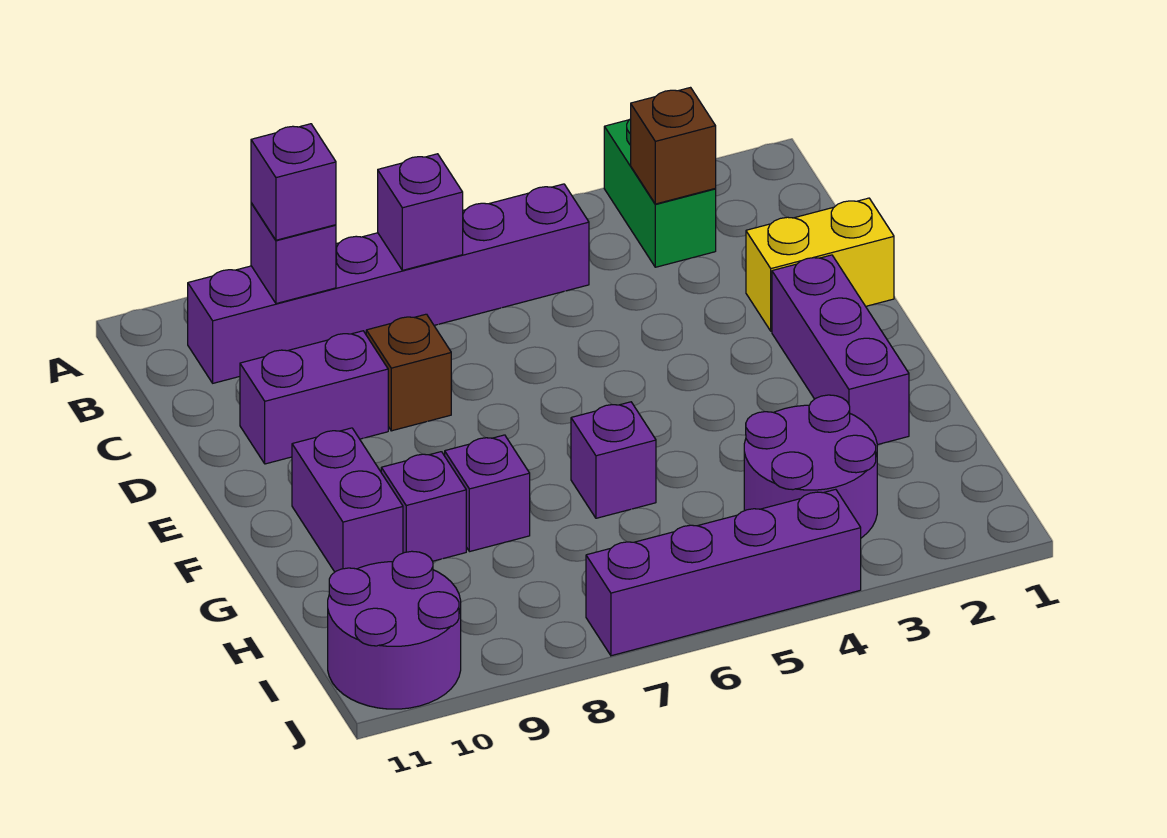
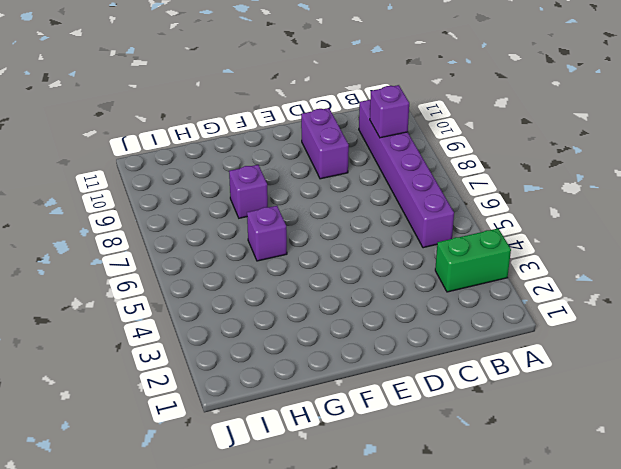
none -> yellow brick D1:D2 level 1
none -> brown brick D8 level 1
none -> purple brick E2:G2 level 1

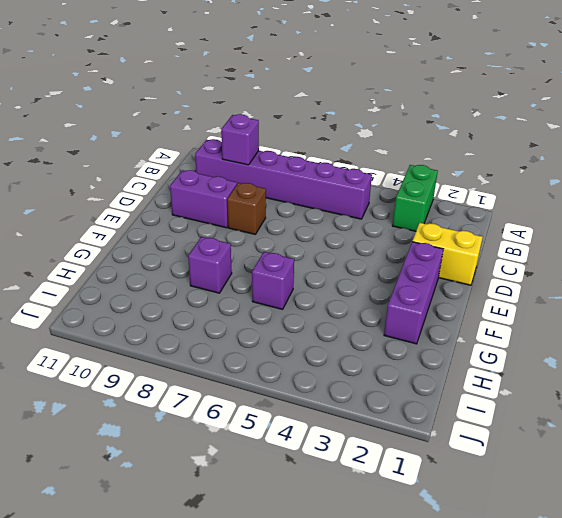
none -> purple brick F10:G10 level 1
none -> purple brick G9 level 1
none -> purple round brick H3:I4 level 1

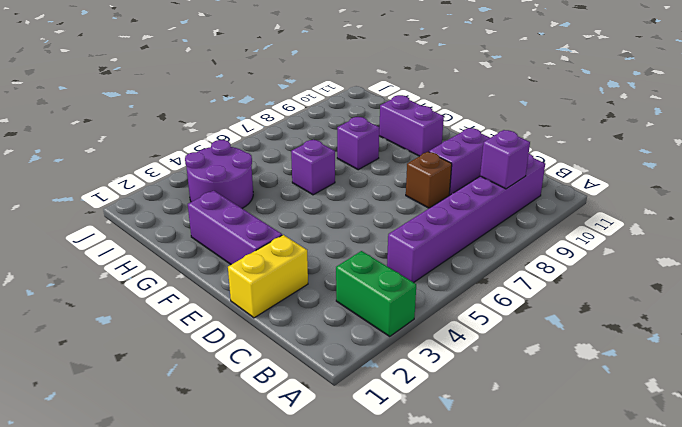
none -> purple brick G9 level 1
none -> purple round brick I10:J11 level 1
none -> purple brick J4:J7 level 1

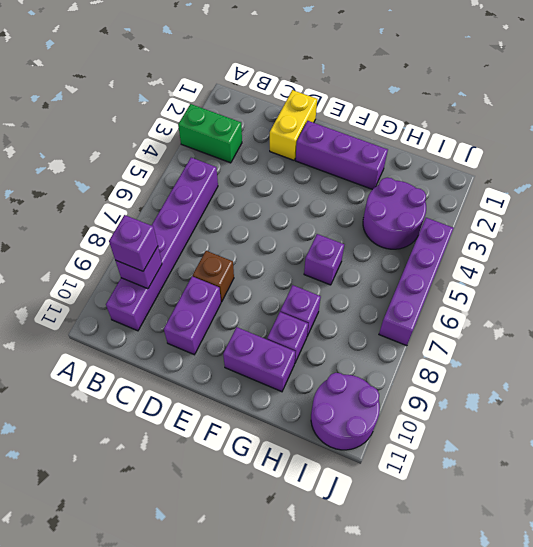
none -> brown brick B3 level 2
none -> purple brick B7 level 2

